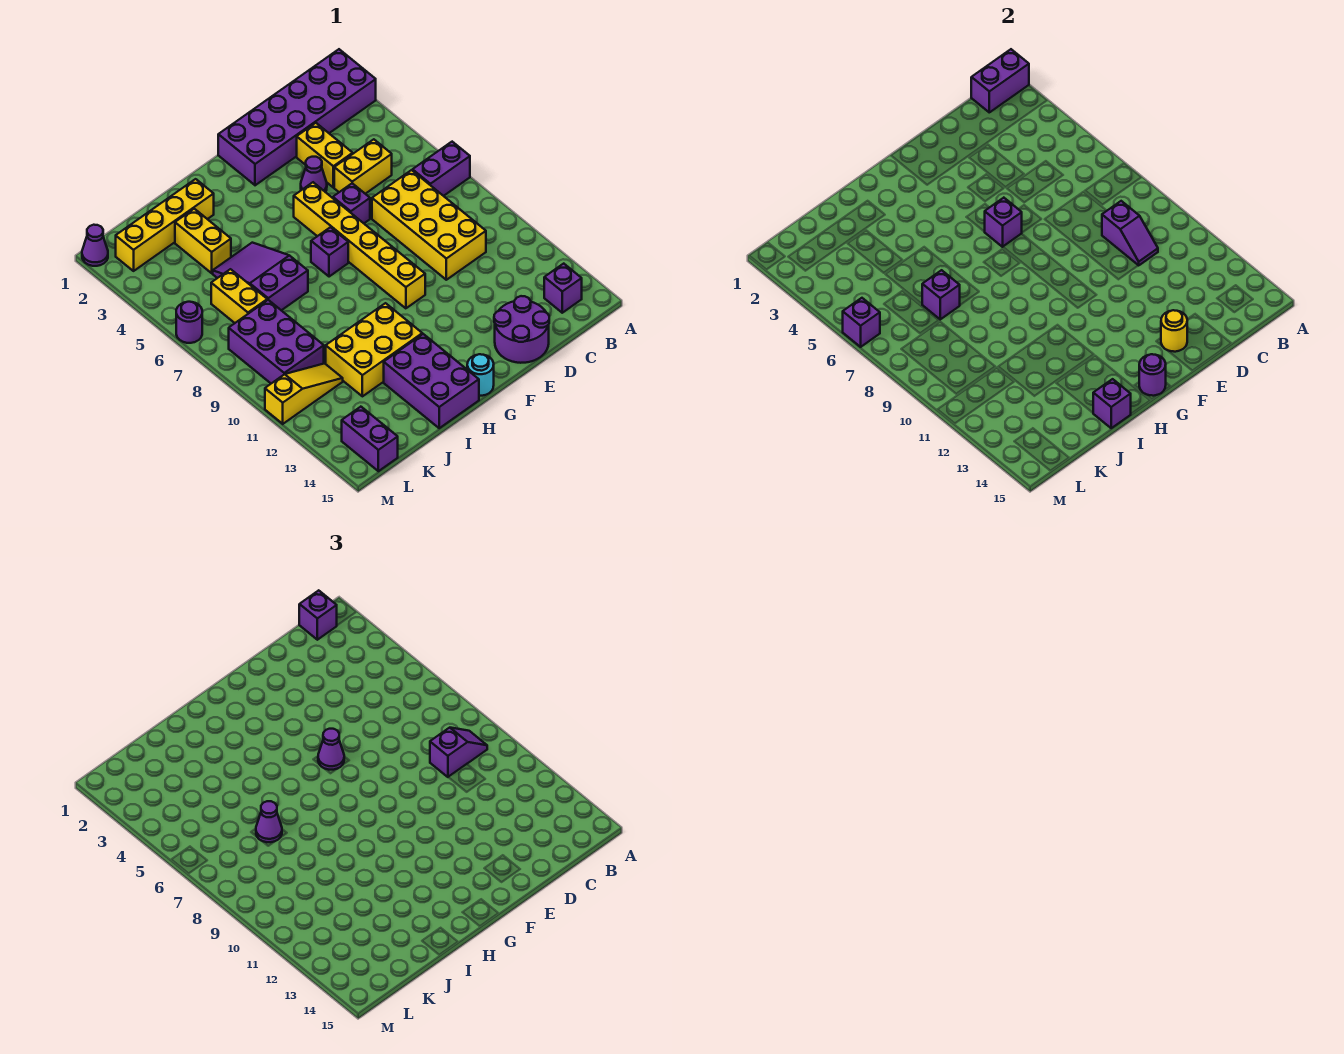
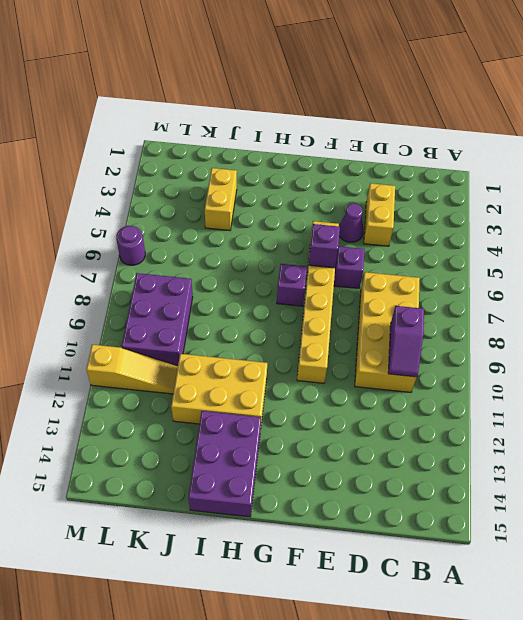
none -> purple brick A1:F2 level 1
none -> purple brick A7:B7 level 1
none -> purple brick B14 level 1
none -> yellow brick C5:D5 level 1

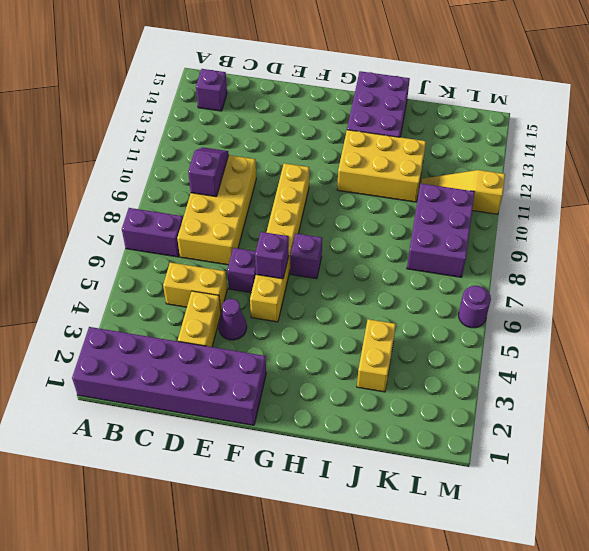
none -> purple round brick D14:E15 level 1
none -> cyan round brick G15 level 1
none -> yellow brick I2:L2 level 1
none -> purple slope I5:J7 level 1 top 7

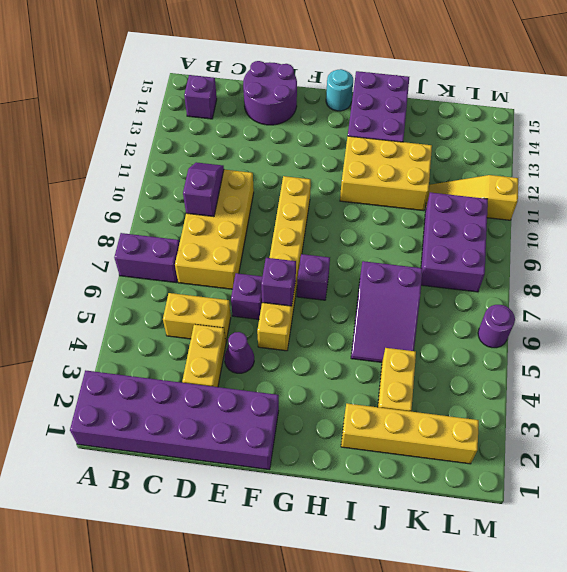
none -> yellow brick K6:K7 level 1
none -> purple brick L14:L15 level 1
none -> purple cone M1 level 1
none -> purple brick A1:B1 level 2

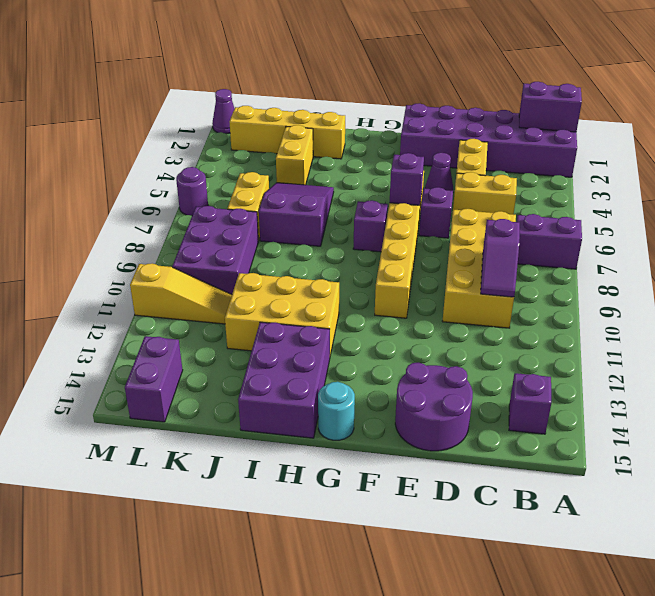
none -> yellow round brick E14 level 2
none -> purple round brick G15 level 2
none -> purple brick I15 level 2
none -> purple brick J7 level 2

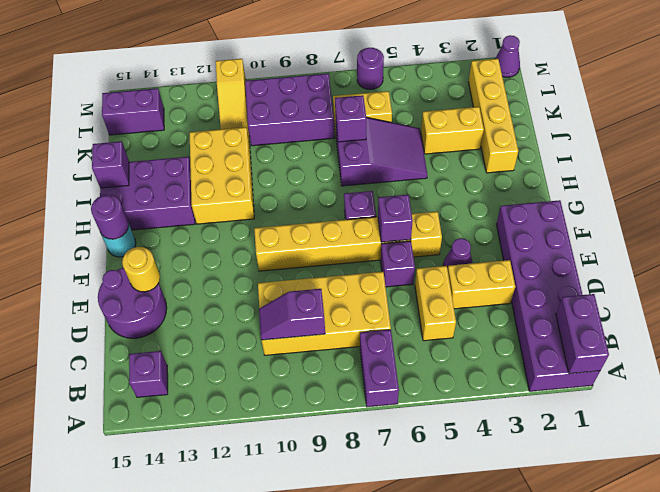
none -> purple brick M6 level 2
none -> purple brick B1 level 3
none -> purple slope B9:C9 level 3 top C
none -> purple cone F6 level 3

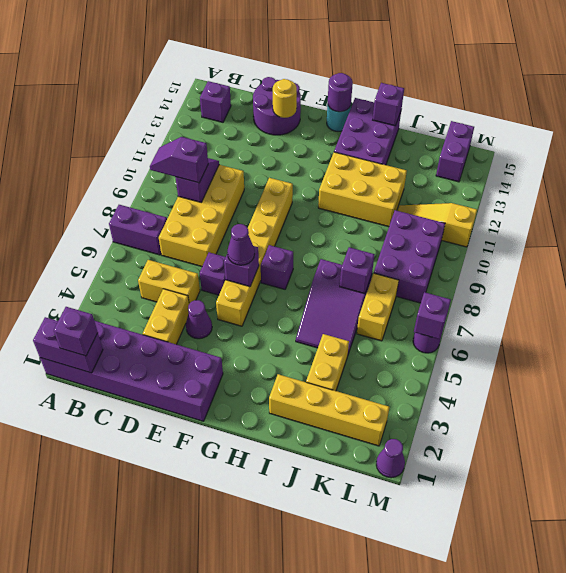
none -> purple cone J7 level 3

